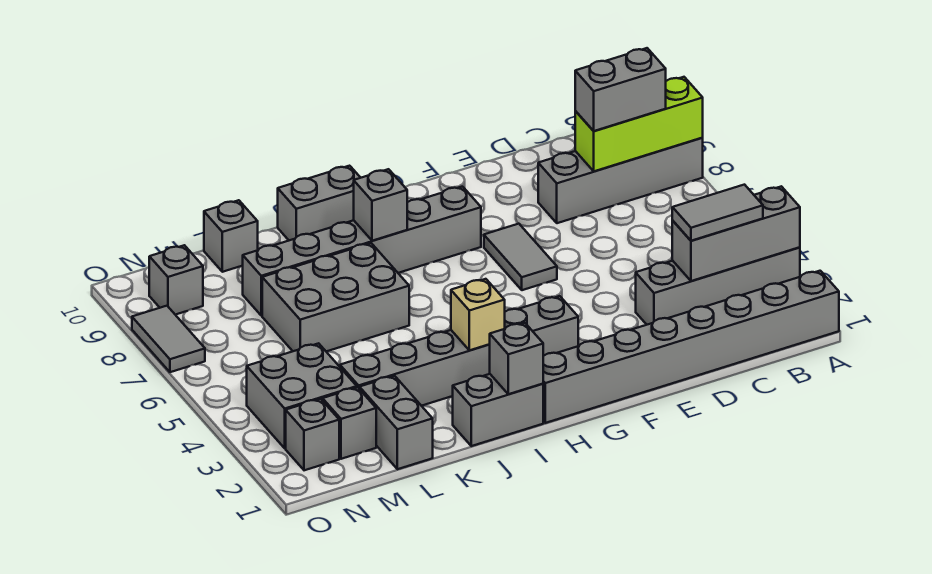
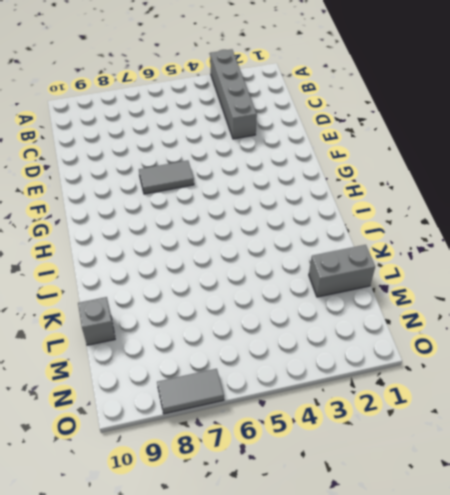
none -> grey brick A1:H1 level 1
none -> grey brick A8:D8 level 1
none -> grey brick G3:L3 level 1

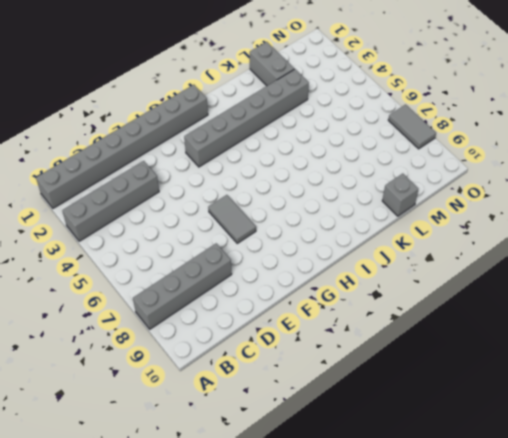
none -> grey brick G8:L8 level 1
none -> grey brick I1:J1 level 1
none -> grey brick I10:J10 level 1

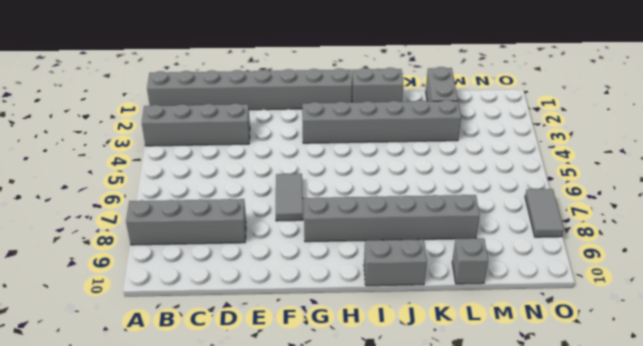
none -> grey brick J6:L7 level 1
none -> grey brick M2 level 1
none -> grey brick M3:N4 level 1

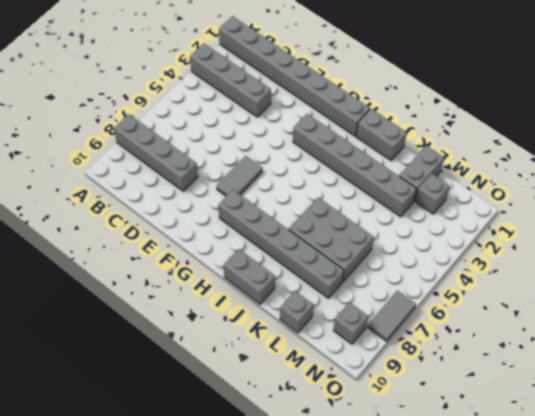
none -> grey brick M3:N4 level 1
none -> grey brick N2 level 1
none -> grey brick A3:C3 level 2

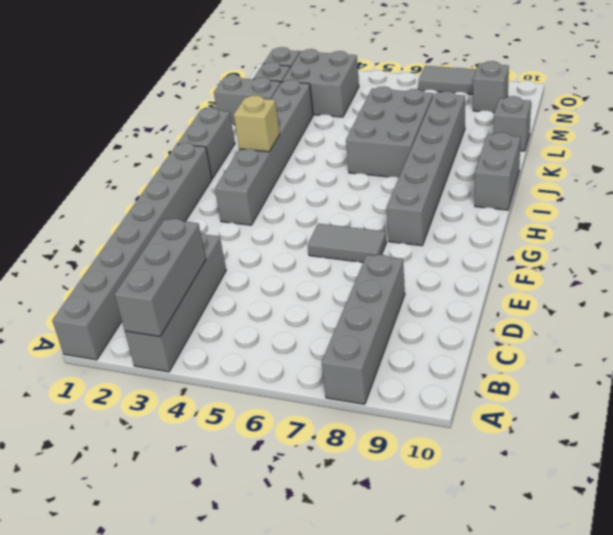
none -> lime brick A8:C8 level 2
none -> grey brick I1 level 2
none -> grey brick I8 level 2

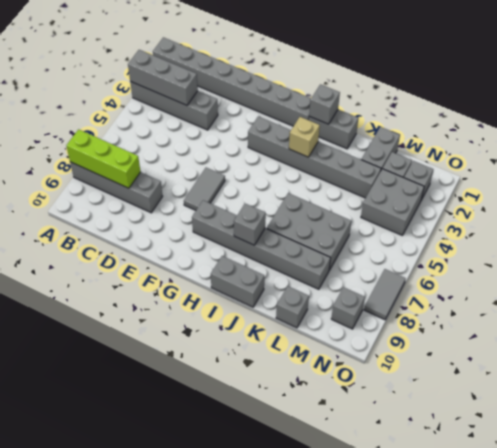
none -> grey tile B3:C3 level 3
none -> grey brick B8:C8 level 3

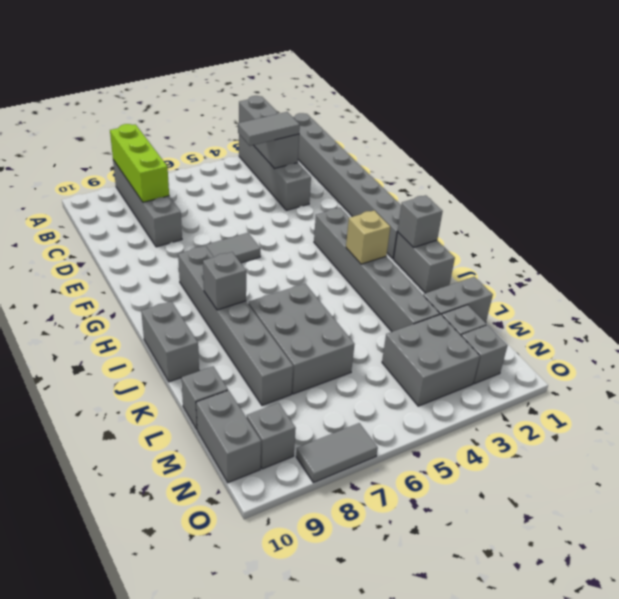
grey tile C3:C4 level 3 -> grey tile B3:C3 level 3
grey brick M10:N10 level 1 -> grey brick B8:C8 level 3

